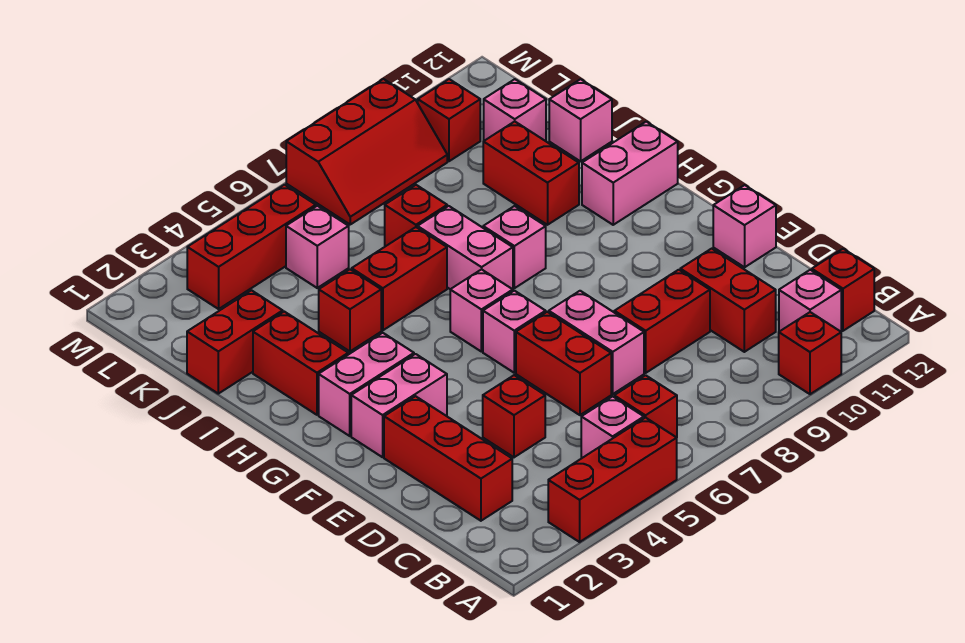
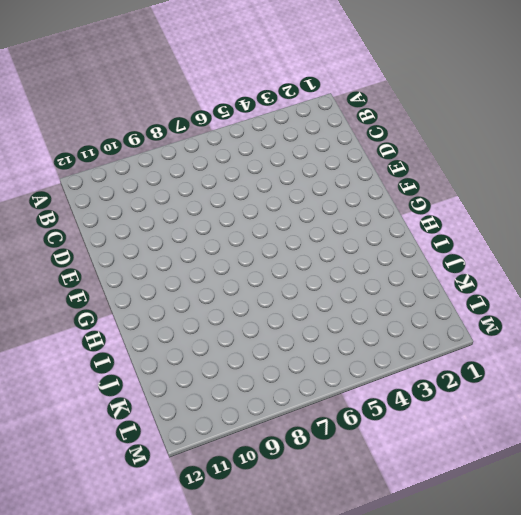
none -> red brick A3:A5 level 1
none -> red brick A10 level 1
none -> pink brick B5 level 1
none -> red brick B6 level 1

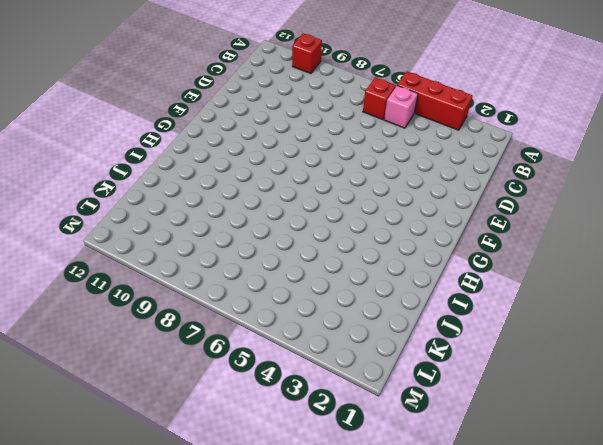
none -> pink brick B11 level 1
none -> red brick B12 level 1
none -> red brick C2:E2 level 1
none -> red brick C10:D10 level 1

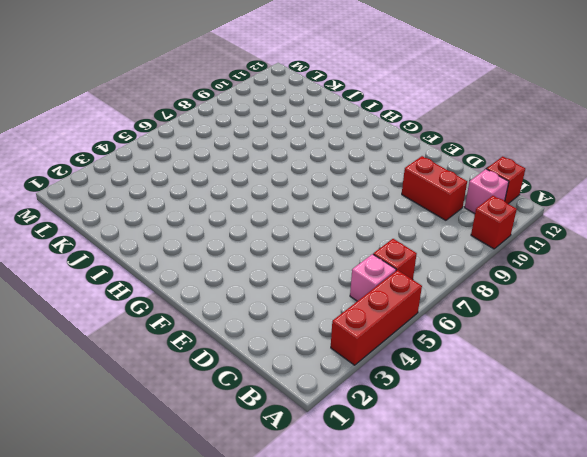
none -> red brick C2:E2 level 1
none -> red brick D4 level 1
none -> red brick D6:E6 level 1
none -> pink brick D7:E7 level 1

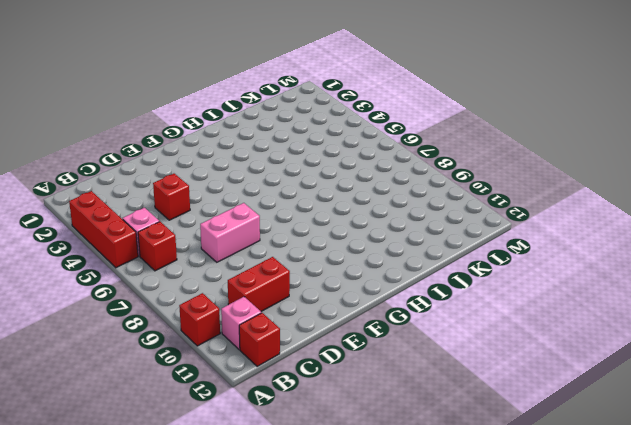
none -> red brick C2:E2 level 1
none -> red brick D6:E6 level 1
none -> red brick D8:D9 level 1
none -> pink brick E12 level 1

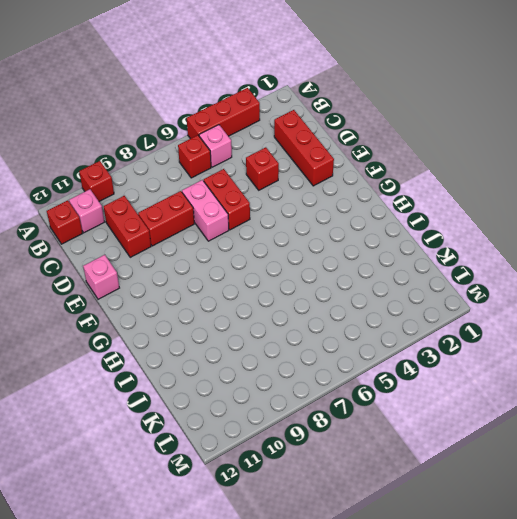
none -> pink brick F2:F3 level 1
none -> pink brick F6 level 1
none -> pink brick G2:G3 level 1
none -> pink brick G6 level 1

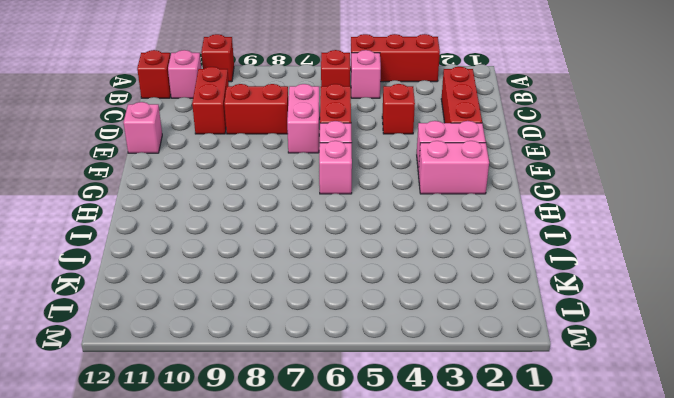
none -> red brick H2:I2 level 1
none -> pink brick H7:I7 level 1
none -> pink brick H8 level 1
none -> pink brick H11:H12 level 1

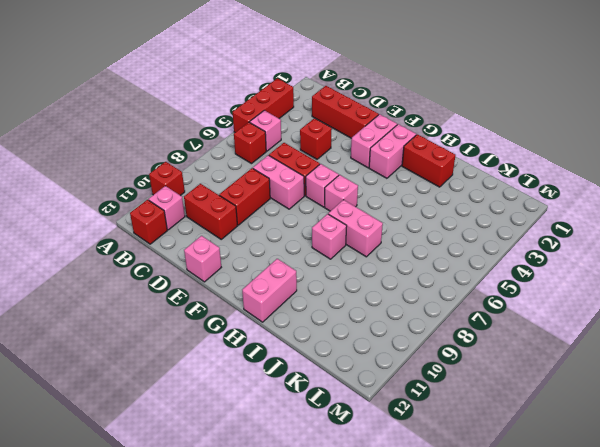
none -> red brick I4 level 1
none -> red brick I5:I6 level 1
none -> red brick I10:J10 level 1
none -> red brick J1:J2 level 1

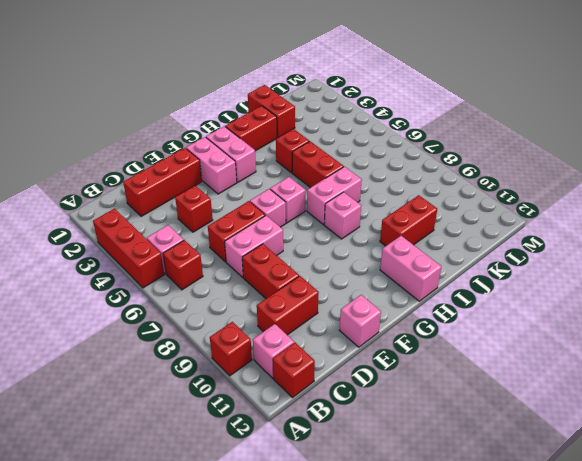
none -> red brick J7 level 1
none -> pink brick J12 level 1
none -> pink brick K5 level 1
none -> pink brick K11 level 1

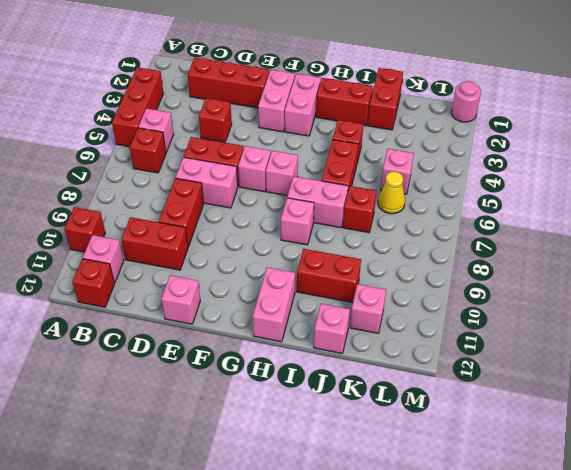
yellow cone K6 level 1 -> none
pink round brick M1 level 1 -> none
none -> red brick L3:L5 level 1
none -> red slope L7:M9 level 1 top M
none -> red brick L10 level 1

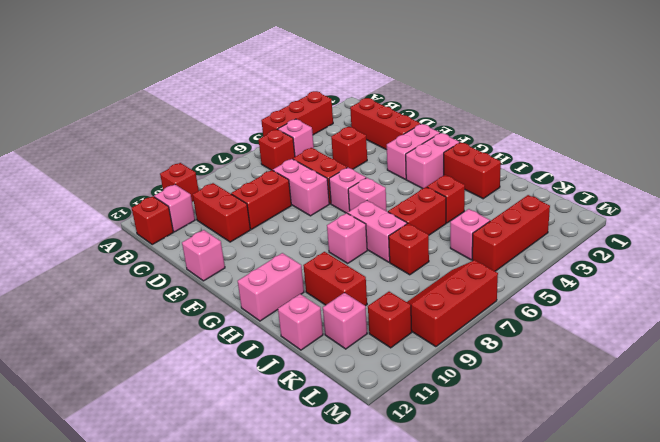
none -> red brick J1:J2 level 1

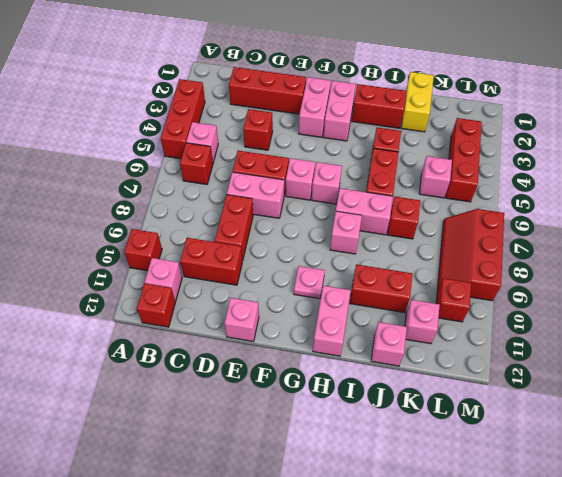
pink plate G10 level 1 -> none
yellow brick J1:J2 level 1 -> red brick J1:J2 level 1

